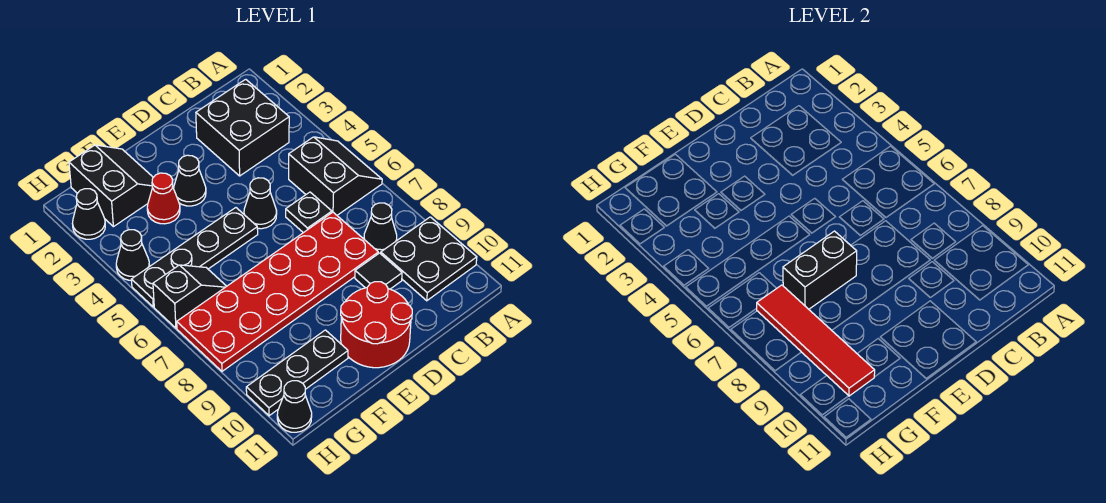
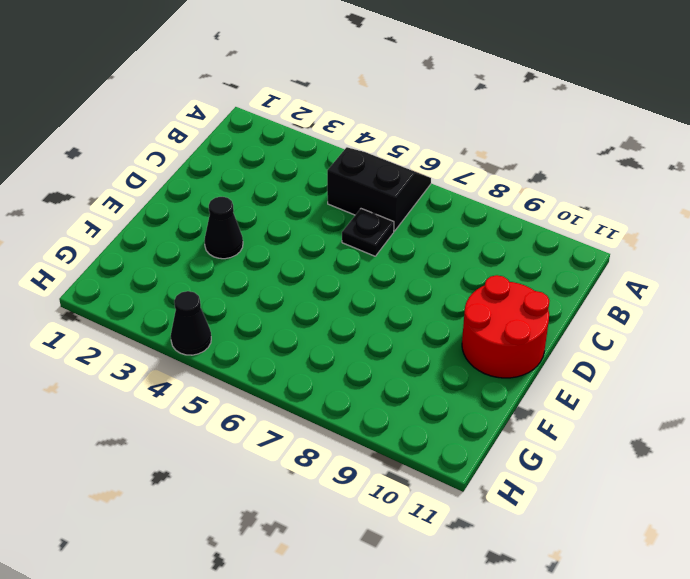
none -> black plate A9:B10 level 1
none -> black brick B2:C3 level 1
none -> black cone B8 level 1

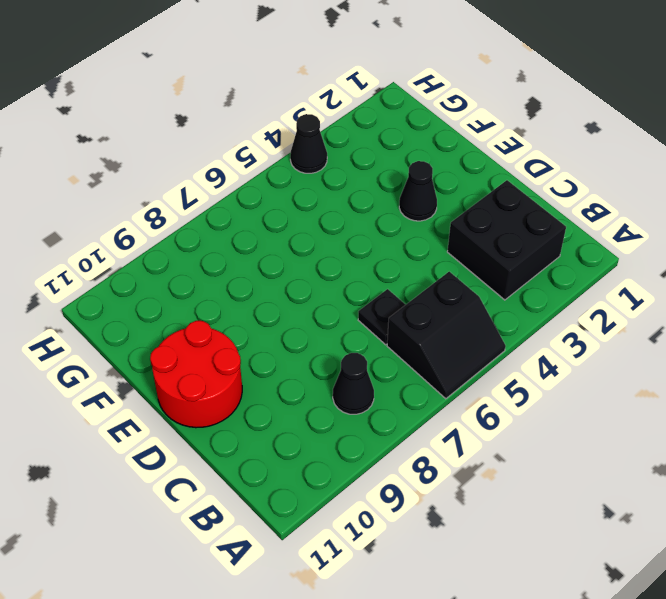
none -> black plate A9:B10 level 1
none -> red plate C7:H8 level 1
none -> black tile C9 level 1

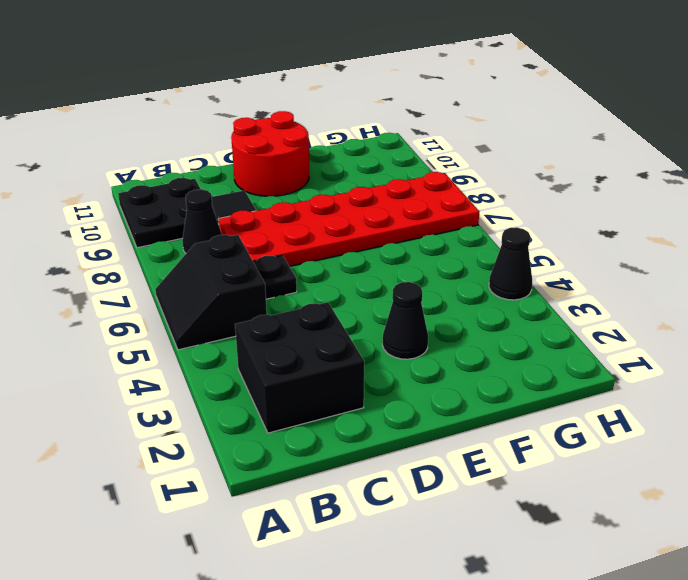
none -> black cone D5 level 1
none -> black plate E5:H5 level 1
none -> black slope F1:G2 level 1 top G

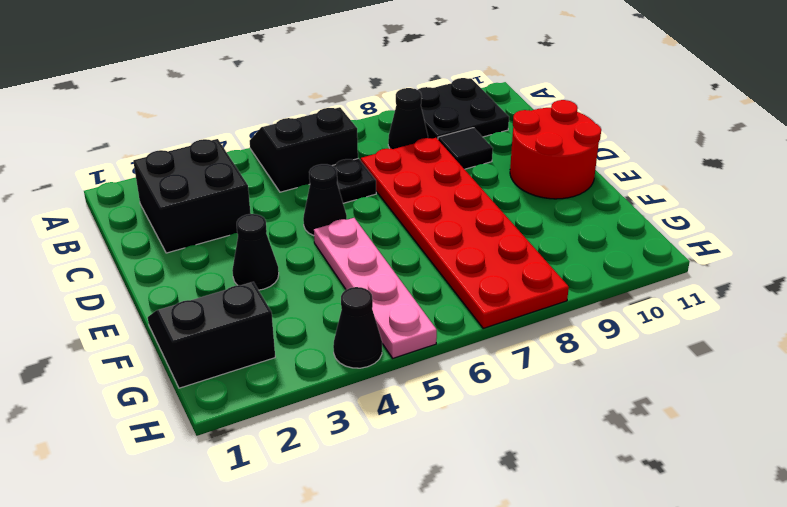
pink plate E5:H5 level 1 -> black plate E5:H5 level 1
none -> red cone F3 level 1
none -> black plate F10:H10 level 1
none -> black slope G6:H6 level 1 top H

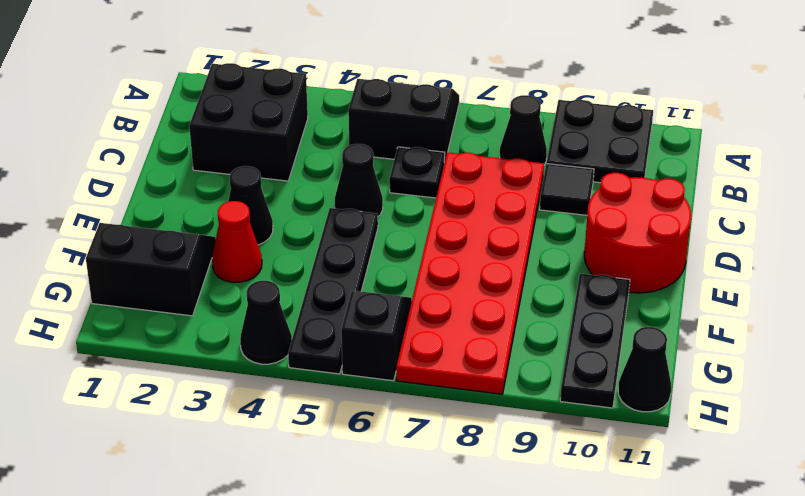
none -> black cone H2 level 1
none -> black brick E7:F7 level 2
none -> red tile G7:G10 level 2

